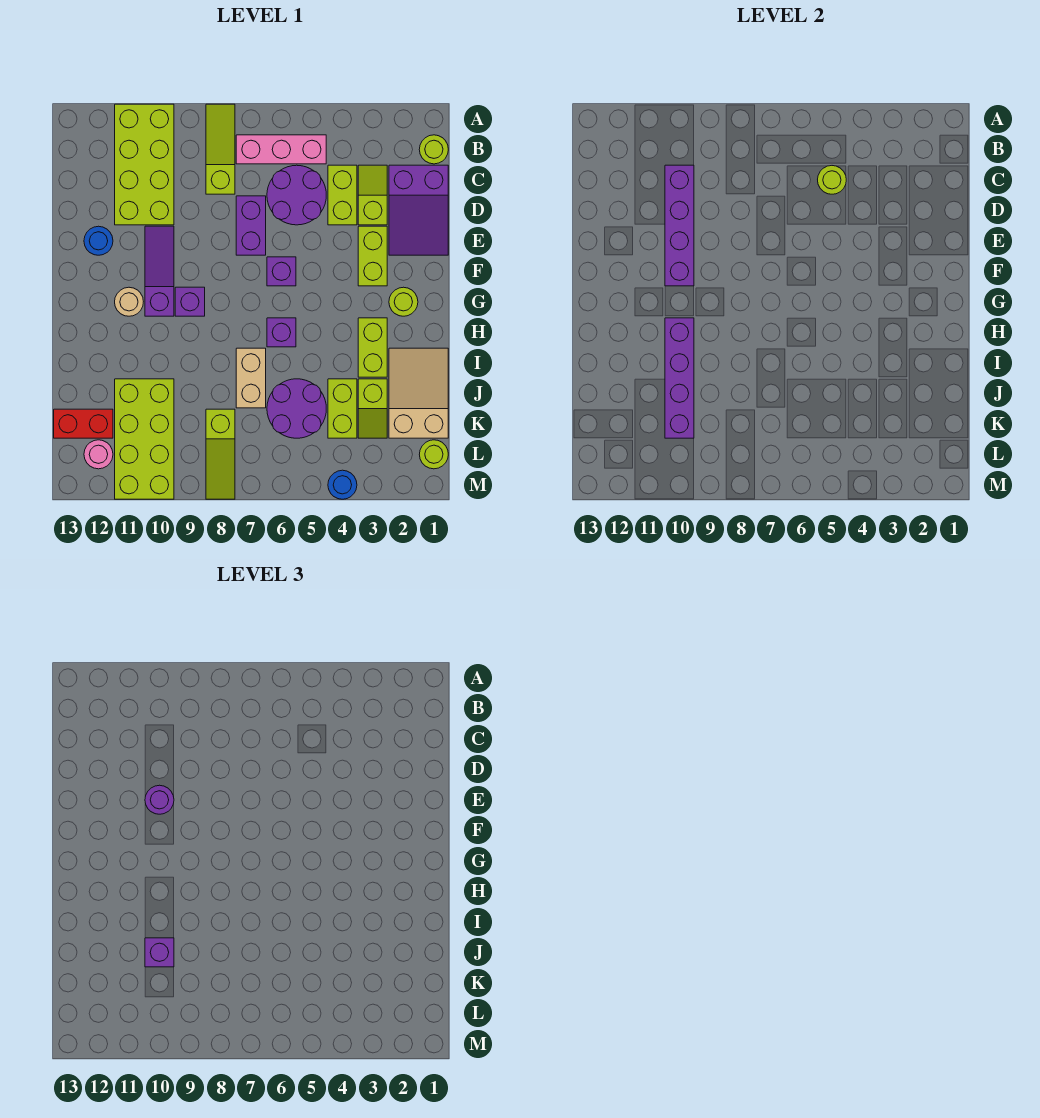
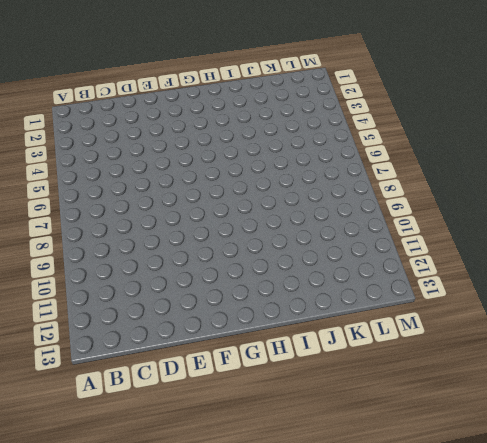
none -> lime slope A8:C8 level 1 top C
none -> lime brick A10:D11 level 1
none -> lime round brick B1 level 1
none -> pink brick B5:B7 level 1

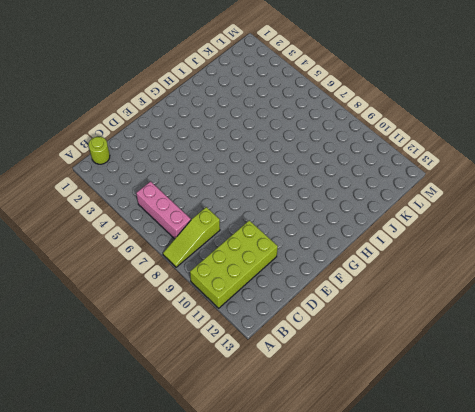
none -> purple slope C1:E2 level 1 top C
none -> lime slope C3:D3 level 1 top D
none -> lime brick C4:D4 level 1
none -> purple round brick C5:D6 level 1

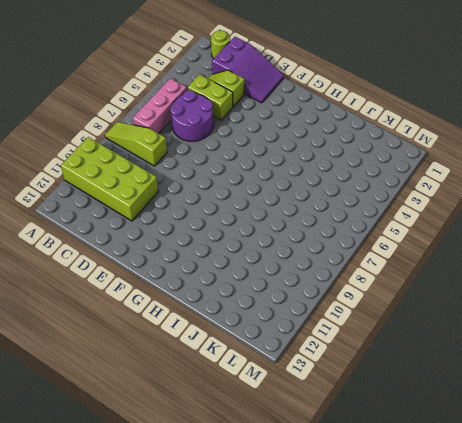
none -> purple brick D7:E7 level 1
none -> lime brick E3:F3 level 1
none -> purple slope E10:G10 level 1 top G
none -> blue round brick E12 level 1

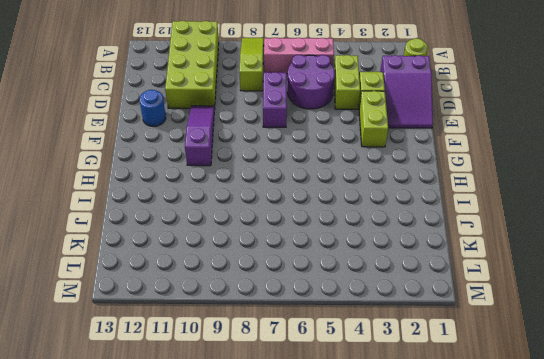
none -> purple brick F6 level 1
none -> lime round brick G2 level 1
none -> purple brick G9 level 1
none -> tan round brick G11 level 1

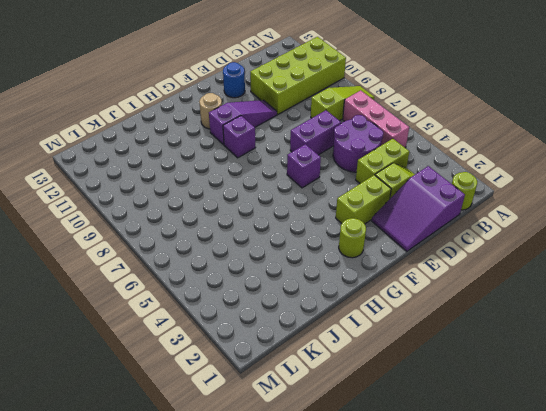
none -> lime brick H3:I3 level 1
none -> purple brick H6 level 1
none -> tan slope I1:K2 level 1 top K
none -> tan brick I7:J7 level 1

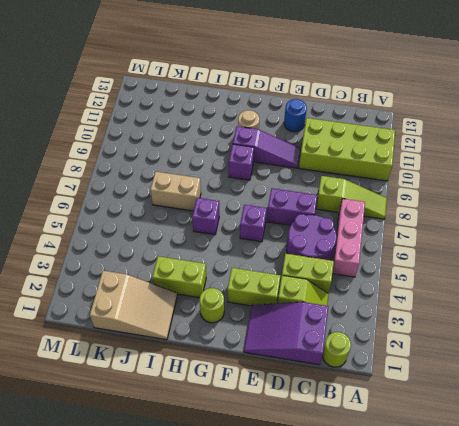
none -> lime slope J3:K3 level 1 top J
none -> lime brick J4:K4 level 1
none -> purple round brick J5:K6 level 1
none -> lime brick J10:M11 level 1

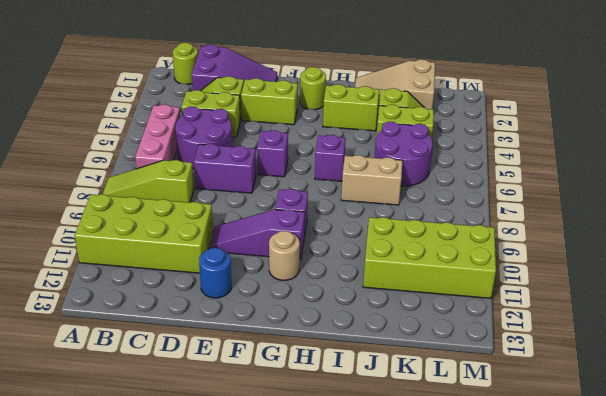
none -> lime slope K8:M8 level 1 top K
none -> red brick K12:K13 level 1
none -> lime round brick L1 level 1
none -> pink round brick L12 level 1

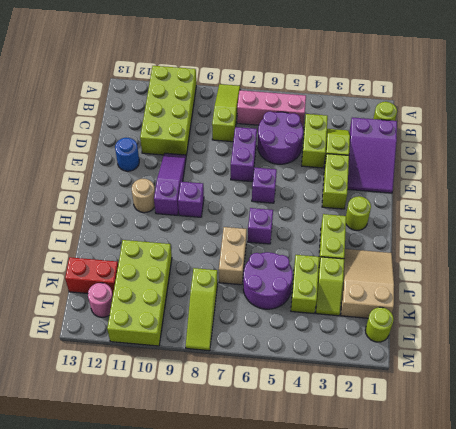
none -> blue round brick M4 level 1
none -> lime round brick C5 level 2
none -> purple brick C10:F10 level 2
none -> purple brick H10:K10 level 2

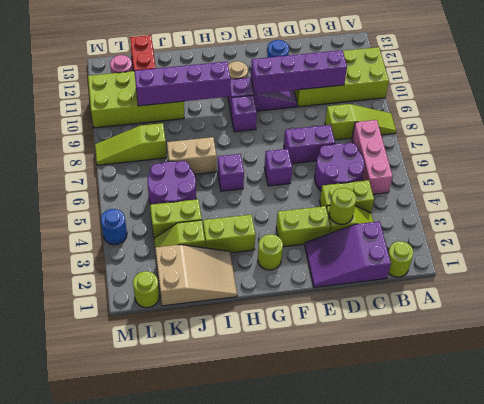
lime round brick D3 level 2 -> lime round brick C5 level 2
none -> purple round brick E10 level 3
none -> purple brick J10 level 3

